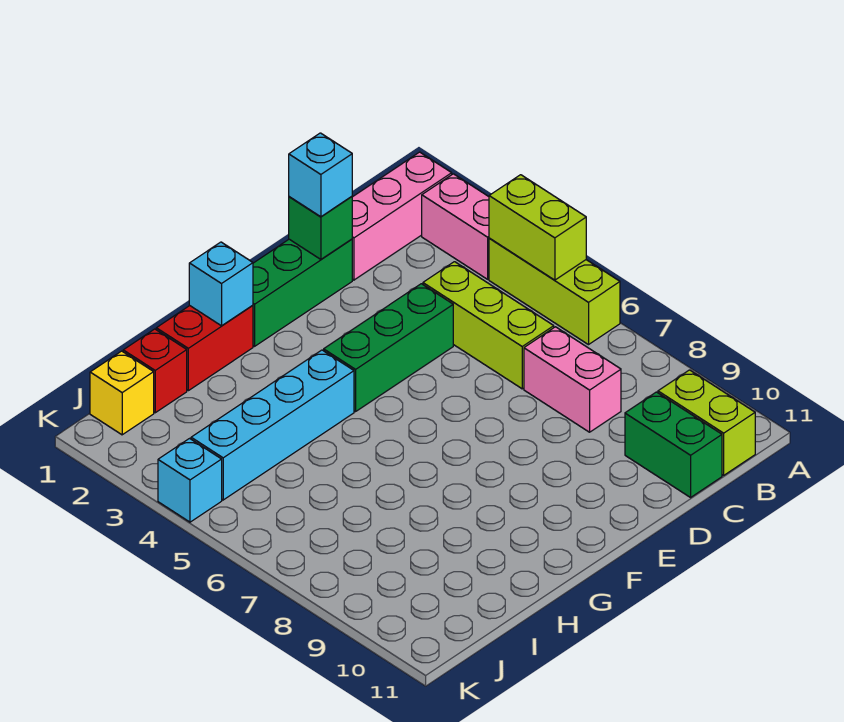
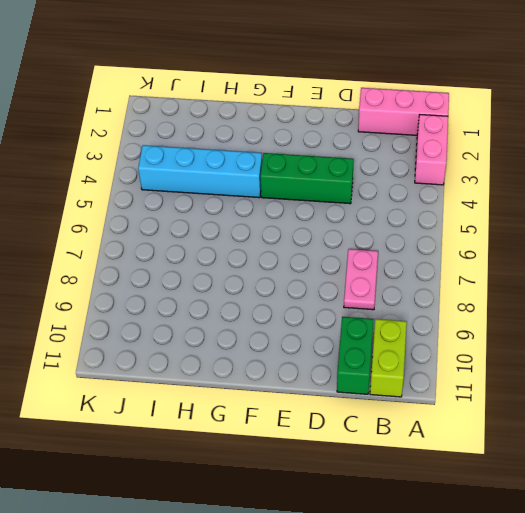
pink plate C7:C8 level 1 -> pink brick C7:C8 level 1
none -> lime brick A4:A6 level 1
none -> lime brick C4:C6 level 1
none -> green brick D1:F1 level 1

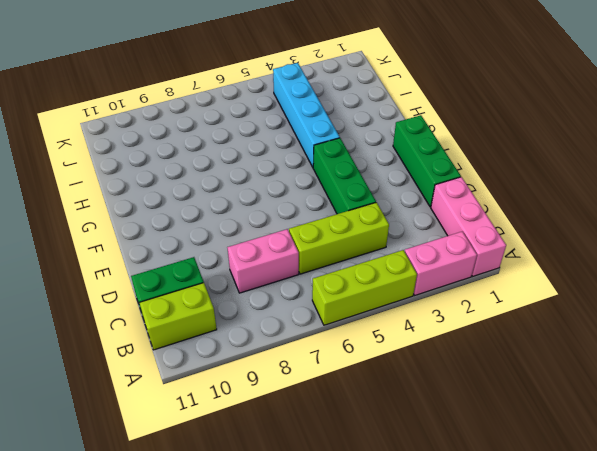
none -> red brick G1:H1 level 1
none -> red brick I1 level 1
none -> yellow brick J1 level 1

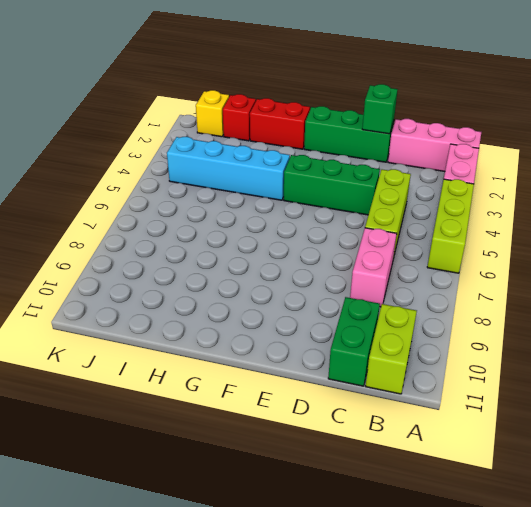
none -> cyan brick K4 level 1
none -> lime brick A4:A5 level 2
none -> cyan brick G1 level 2

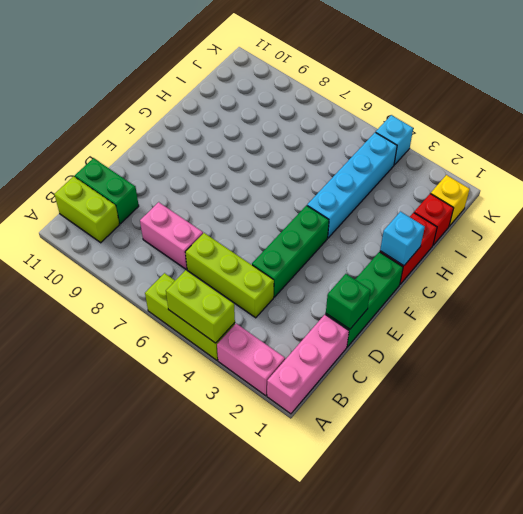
none -> cyan brick D1 level 3

